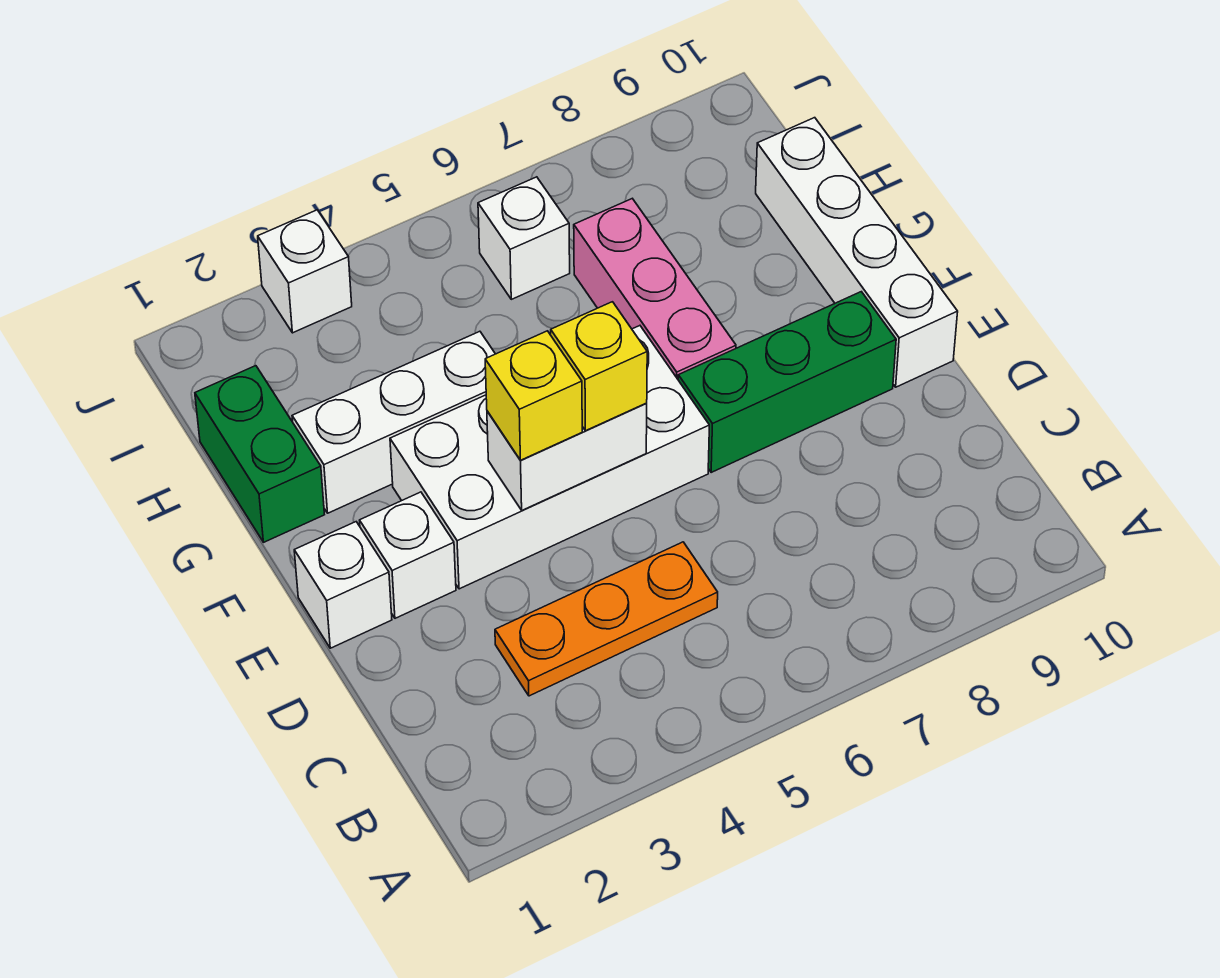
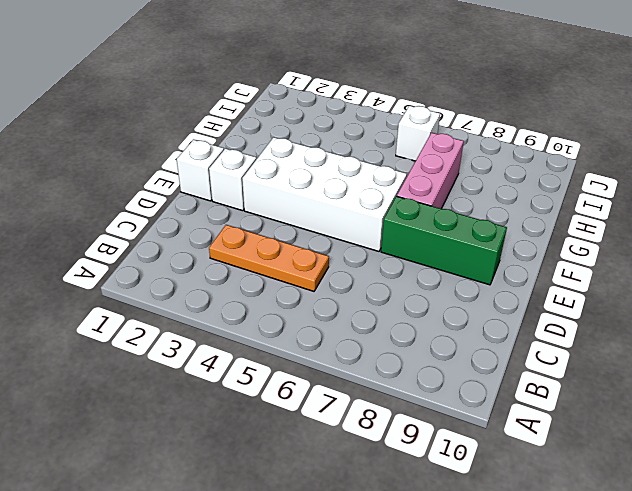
none -> white brick E10:H10 level 1
none -> green brick G1:H1 level 1
none -> white brick G2:G4 level 1

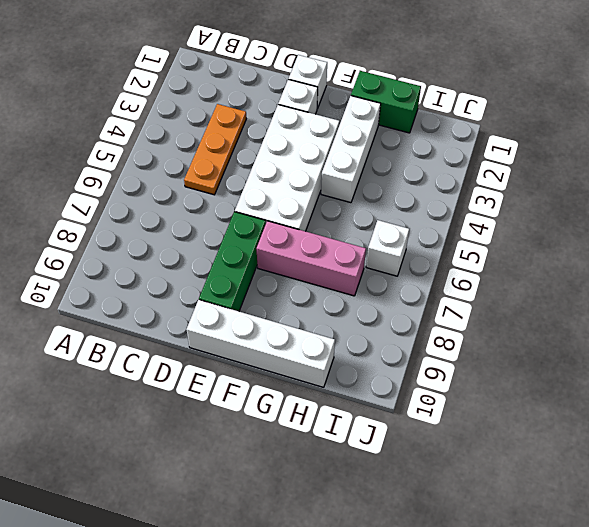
none -> white brick J3 level 1
none -> white brick E4:E5 level 2
none -> yellow brick E4 level 3

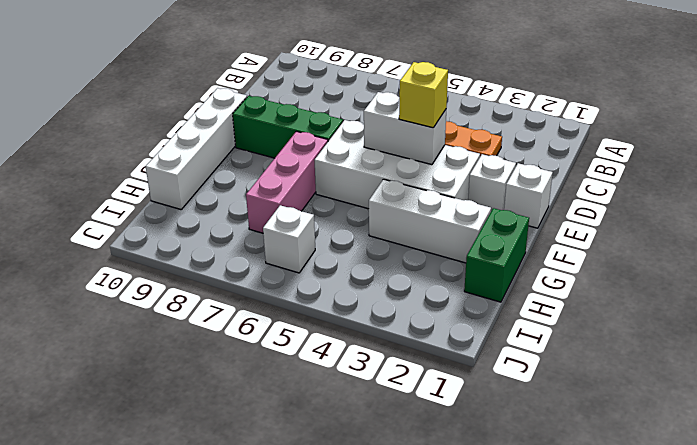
none -> white brick J3 level 1
none -> yellow brick E5 level 3

